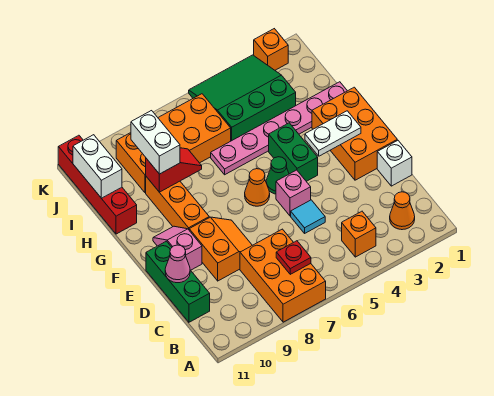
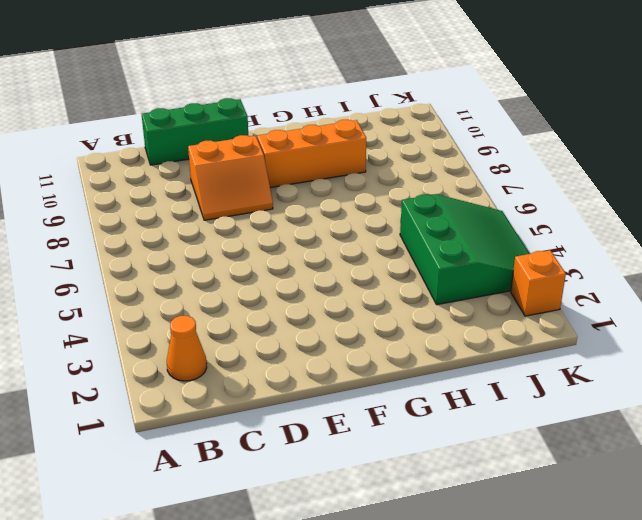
none -> orange brick A7:C8 level 1
none -> orange brick B4 level 1
none -> white brick D1 level 1

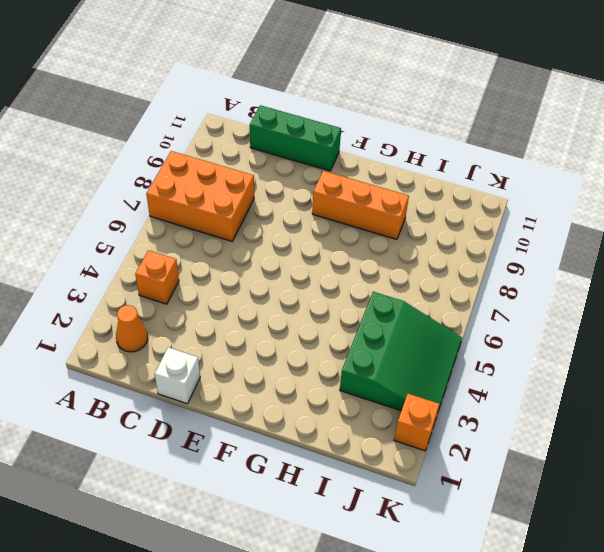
none -> cyan tile D5 level 1
none -> orange slope D8:E9 level 1 top 9
none -> orange brick E1:G2 level 1

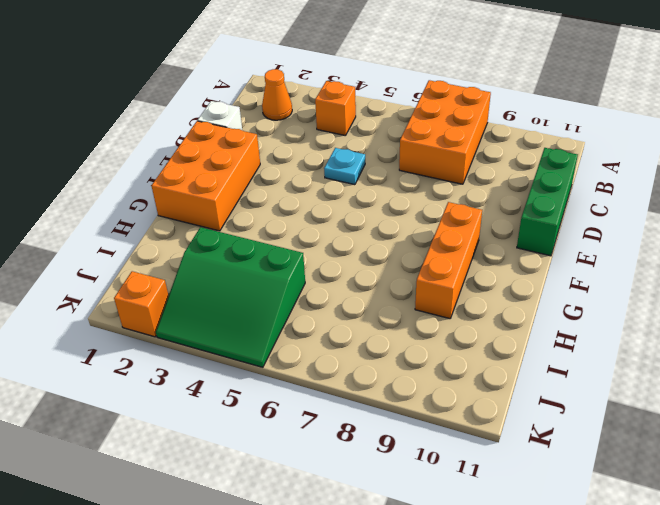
cyan plate D5 level 1 -> cyan tile D5 level 1
none -> orange slope D8:E9 level 1 top 9
none -> pink brick E5 level 1
none -> pink slope E10:F10 level 1 top E

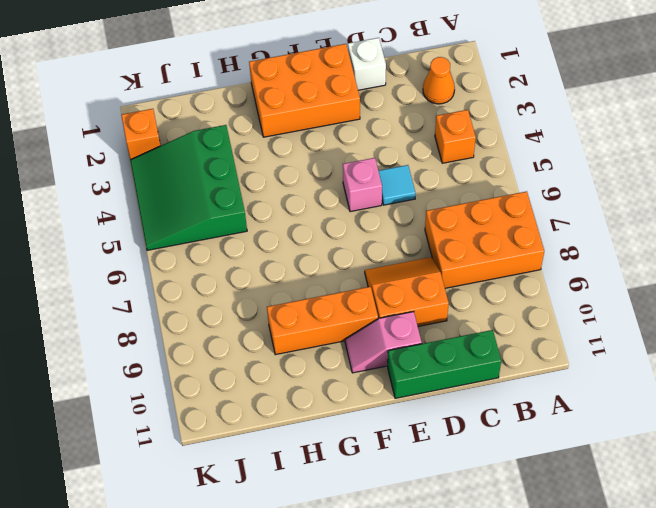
none -> green brick F4:G4 level 1
none -> green cone F5 level 1
none -> orange cone F6 level 1

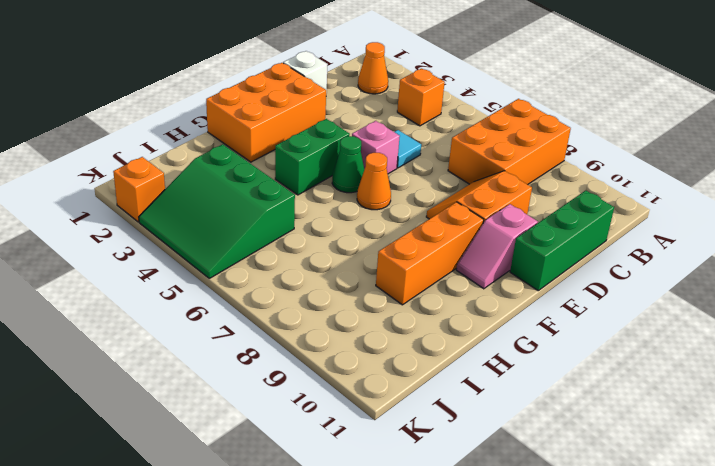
none -> pink plate H1:H6 level 1
none -> red brick H11:K11 level 1
none -> orange brick I6:J9 level 1

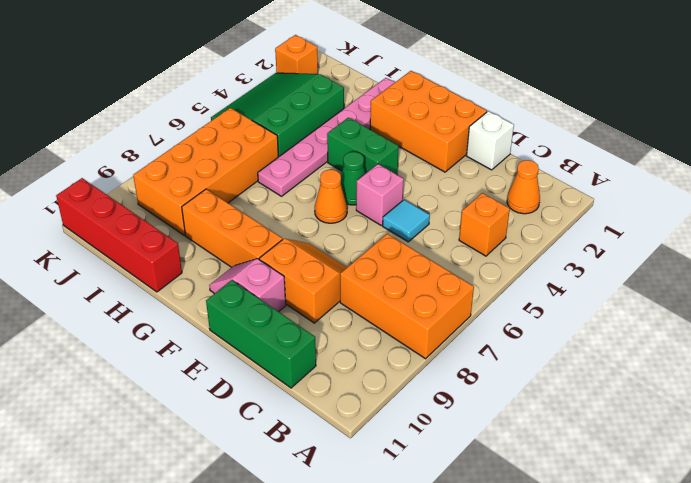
none -> red plate B7 level 2
none -> pink cone D11 level 2
none -> white plate F2:F3 level 2

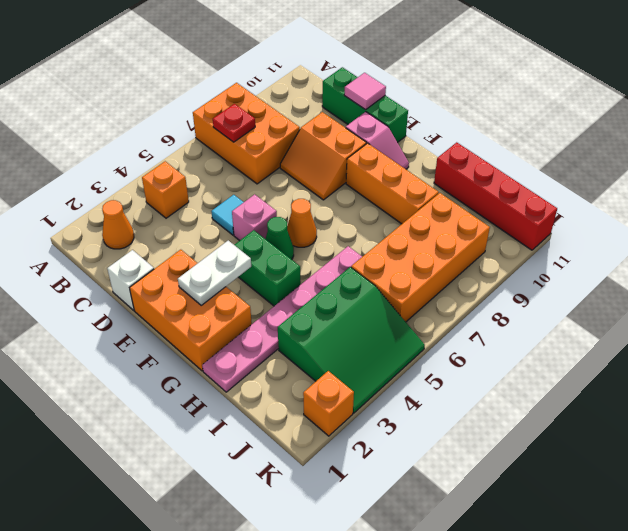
pink tile D11 level 2 -> pink cone D11 level 2
none -> red slope H8:H9 level 2 top 9
none -> white brick I11:J11 level 2
none -> white brick H9:I9 level 3

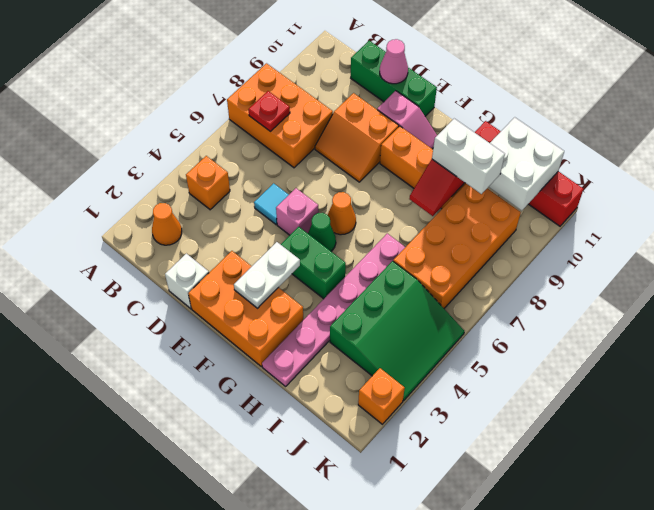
white brick I10:J11 level 2 -> white brick I11:J11 level 2

